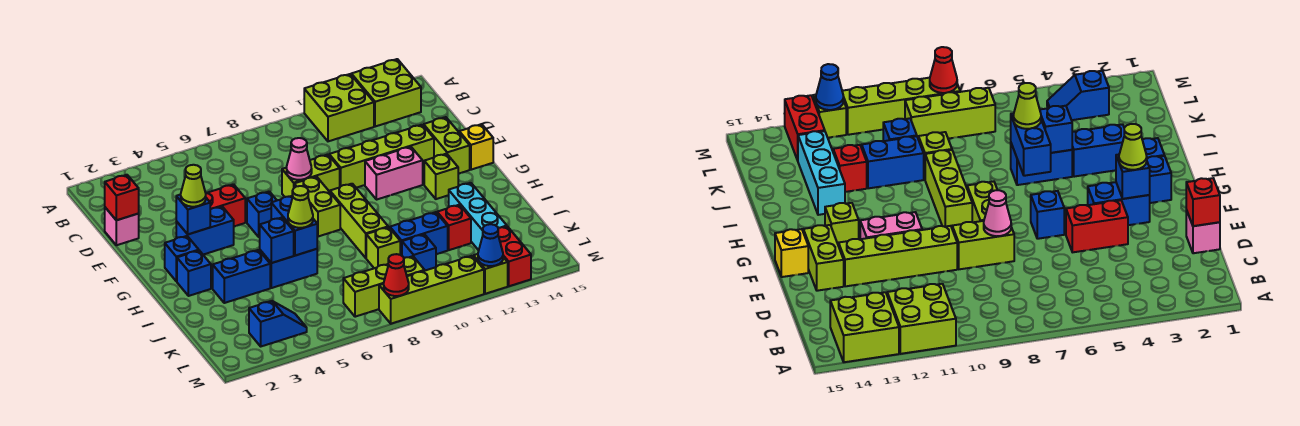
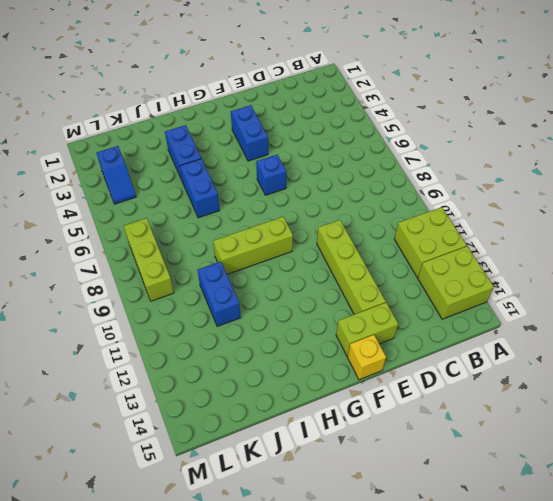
none -> pink brick D1 level 1
none -> red brick E4:E5 level 1
none -> lime brick E8:E9 level 1
none -> lime brick F8:G8 level 1

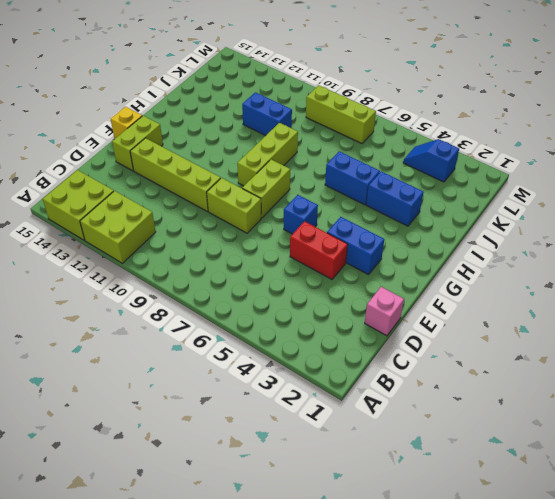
none -> pink brick F11:F12 level 1
none -> blue brick G2 level 1
none -> lime brick G13 level 1
none -> blue brick H2 level 1

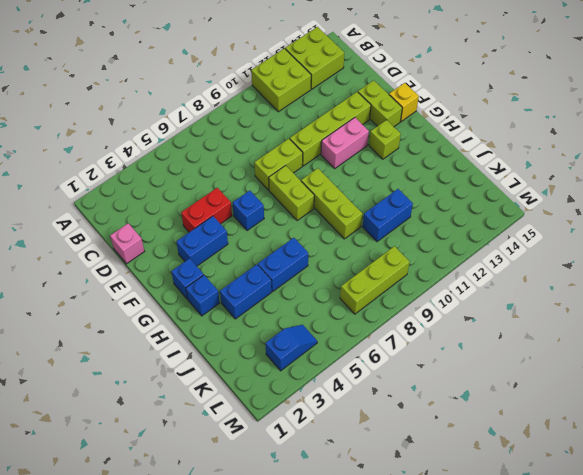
none -> cyan brick I13:K13 level 1
none -> lime brick J9 level 1
none -> red brick J12 level 1
none -> blue brick K10 level 1

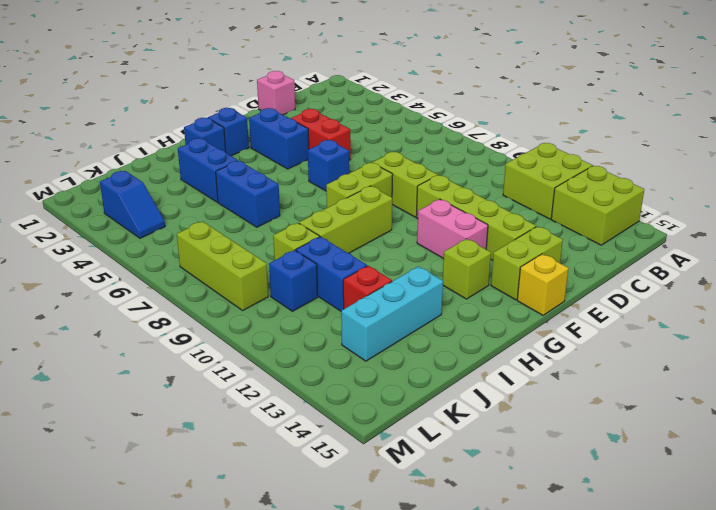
none -> red brick L13:M13 level 1
none -> lime brick M8:M11 level 1
none -> lime brick M12 level 1
none -> red brick D1 level 2

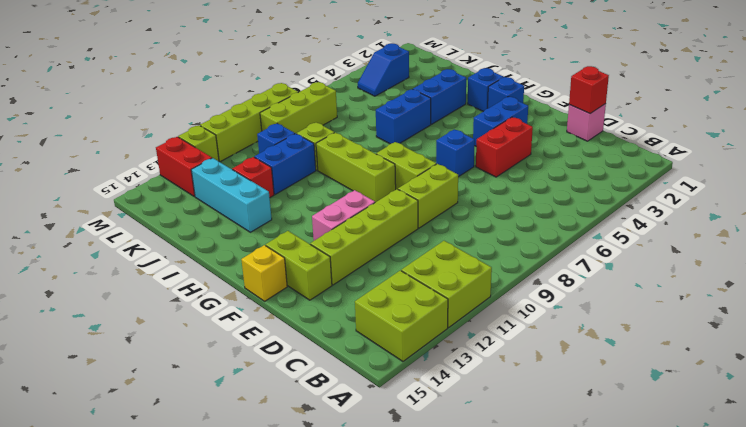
none -> lime brick G13 level 1
none -> pink cone E8 level 2
none -> blue brick F3 level 2
none -> blue brick H6:I6 level 2

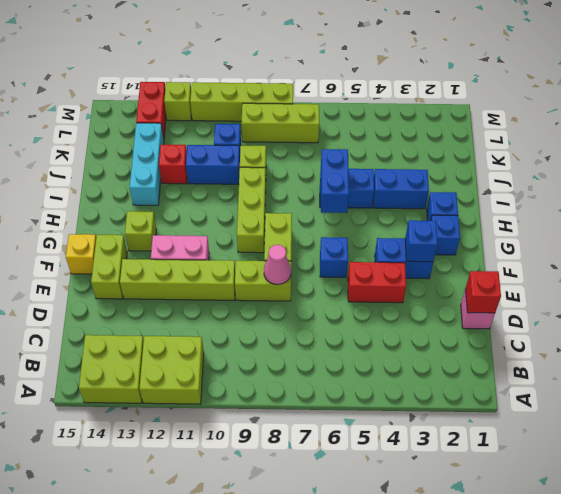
none -> blue slope L3:L4 level 1 top 3
none -> blue brick I5 level 2
none -> red cone M8 level 2
none -> blue cone M12 level 2

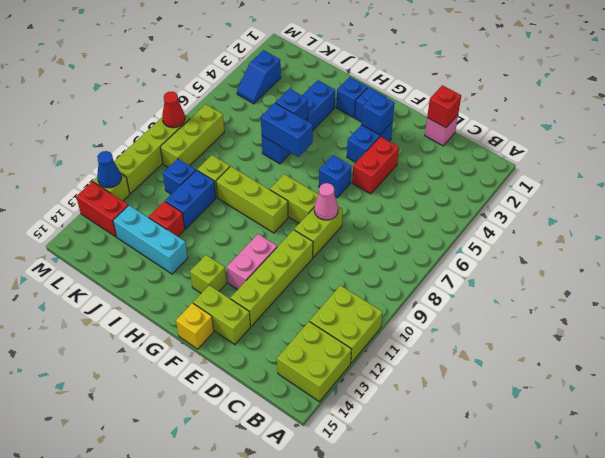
none -> lime cone F3 level 3
none -> lime cone I6 level 3

